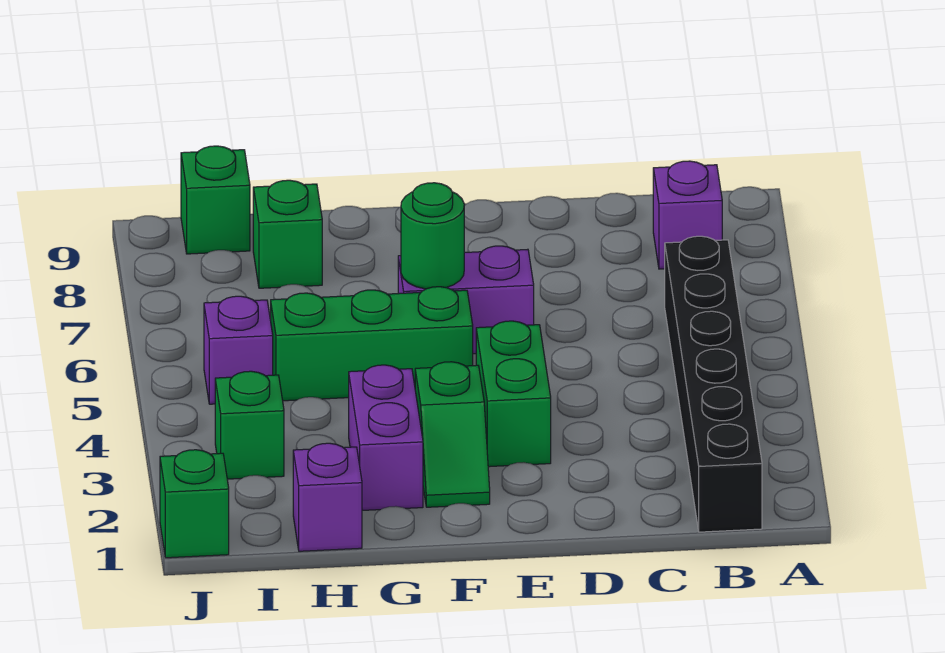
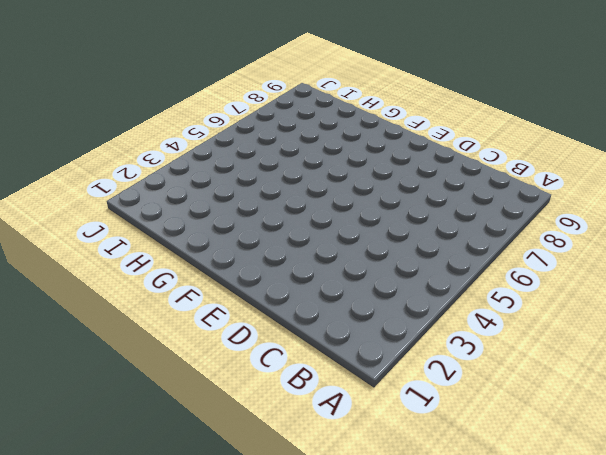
none -> black brick B1:B6 level 1
none -> purple brick B8 level 1
none -> green brick E3:E4 level 1

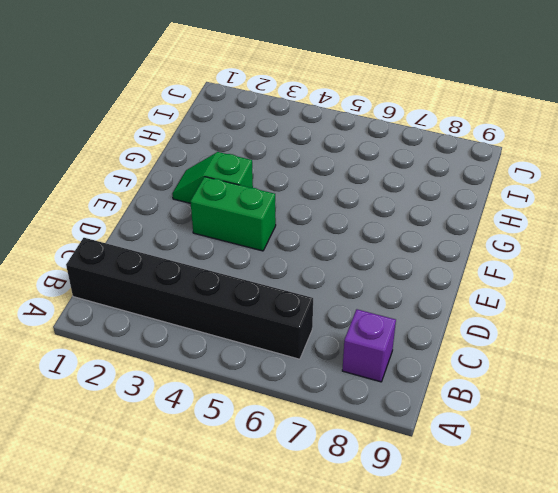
none -> purple brick E6:F6 level 1
none -> green brick F5:H5 level 1
none -> purple brick G2:G3 level 1

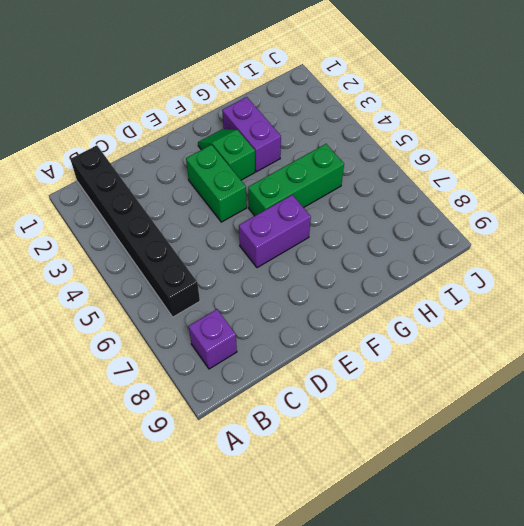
none -> purple brick H1 level 1
none -> green brick H8 level 1
none -> green brick I3 level 1

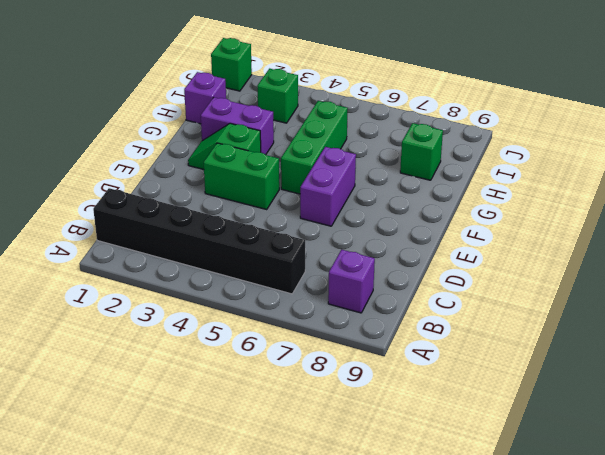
none -> purple brick I5 level 1
none -> green brick I9 level 1
none -> green round brick F6 level 2

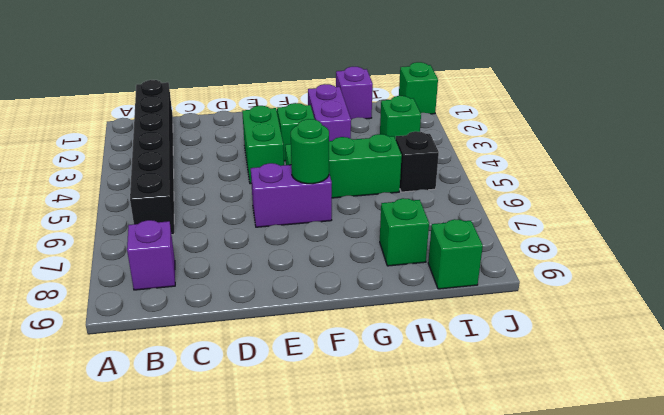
black brick I5 level 1 -> purple brick I5 level 1

